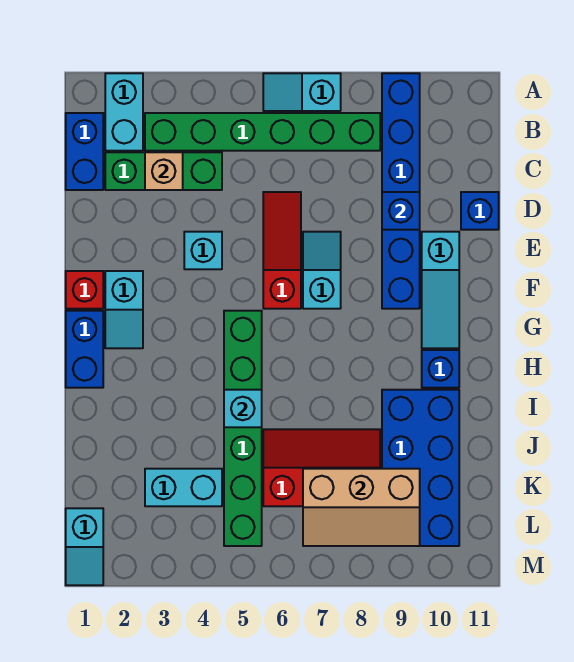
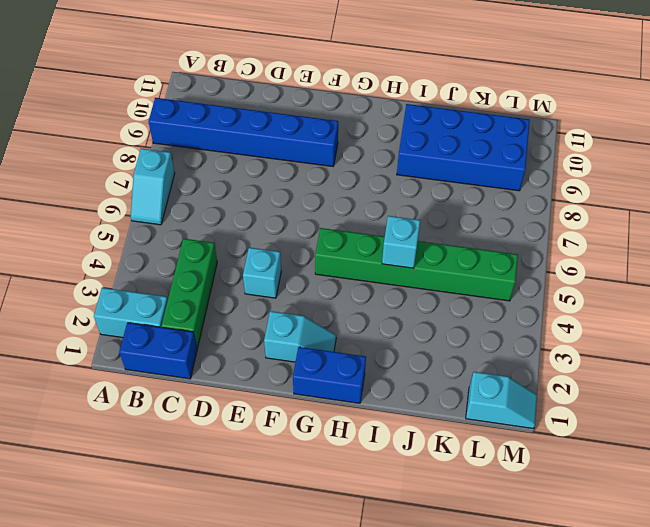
none -> green brick B3:B8 level 1
none -> red slope D6:F6 level 1 top F
none -> blue brick D11 level 1

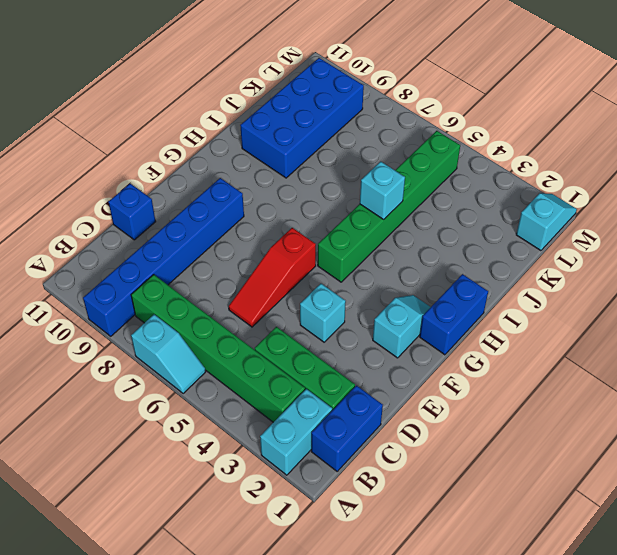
none -> cyan slope E7:F7 level 1 top F
none -> cyan slope E10:G10 level 1 top E
none -> red brick F1 level 1

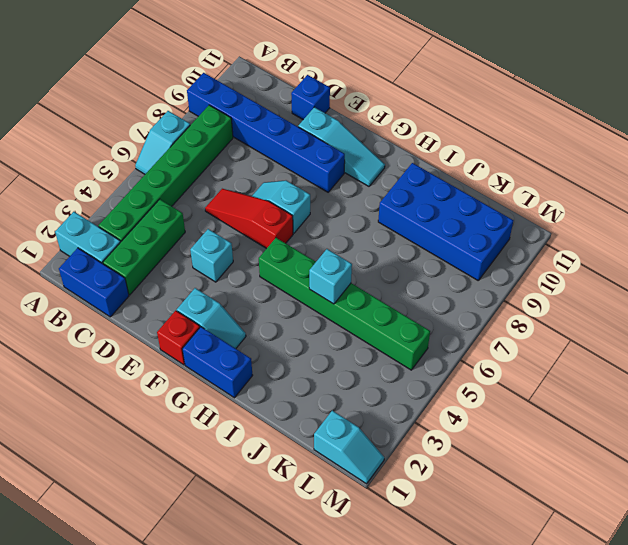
none -> blue brick H10 level 1
none -> red slope J6:K8 level 1 top K
none -> cyan brick K3:K4 level 1

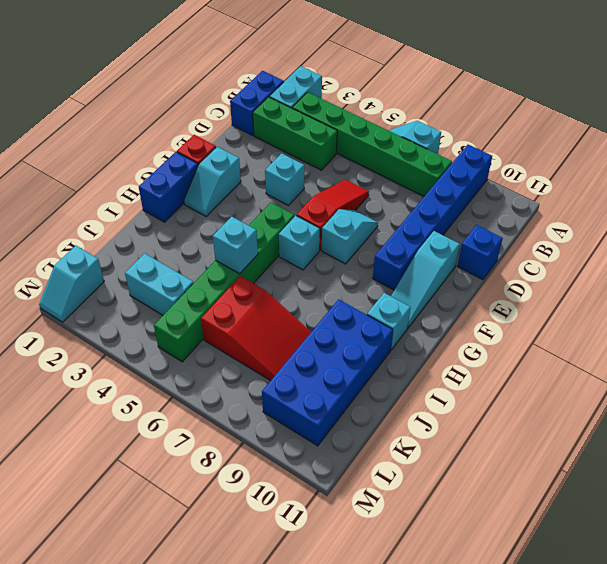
cyan brick G6 level 1 -> none
cyan brick H10 level 1 -> blue brick H10 level 1
red slope J6:K8 level 1 top 6 -> red slope J6:K8 level 1 top K
none -> tan brick C3 level 2
none -> blue brick D9 level 2
none -> tan slope K7:L9 level 2 top K

